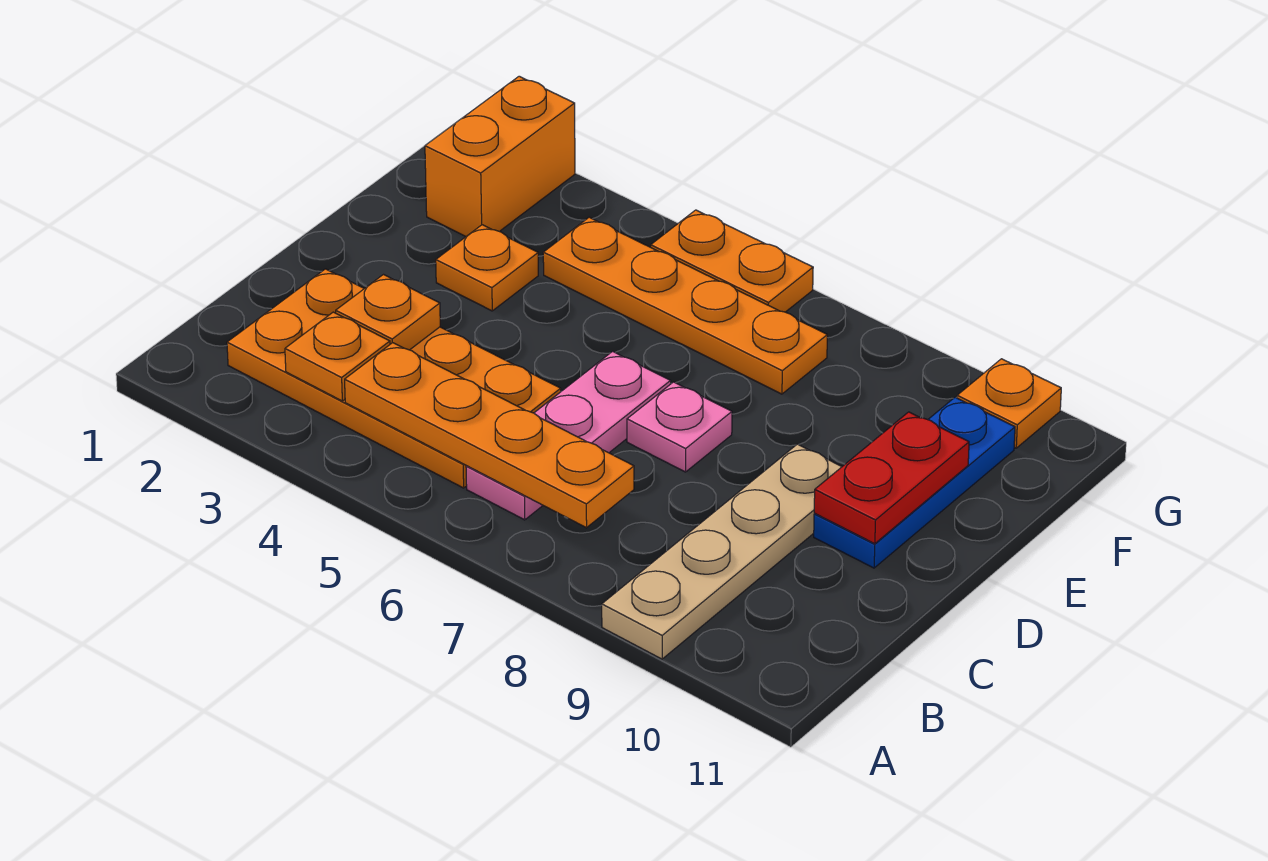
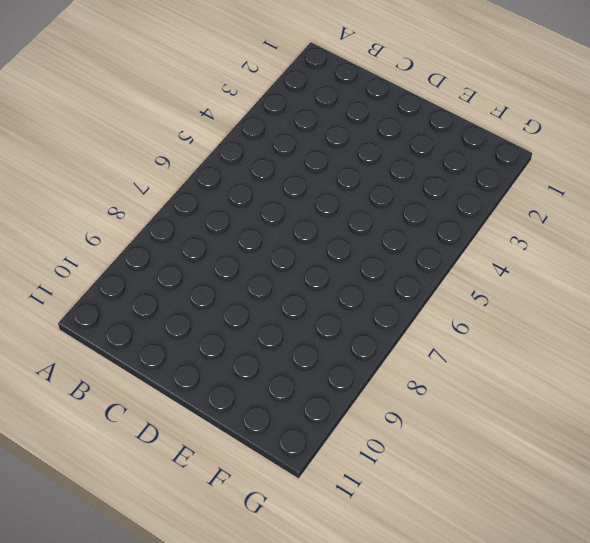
none -> tan plate A9:D9 level 1
none -> orange plate B2:C5 level 1
none -> pink plate B6:D6 level 1

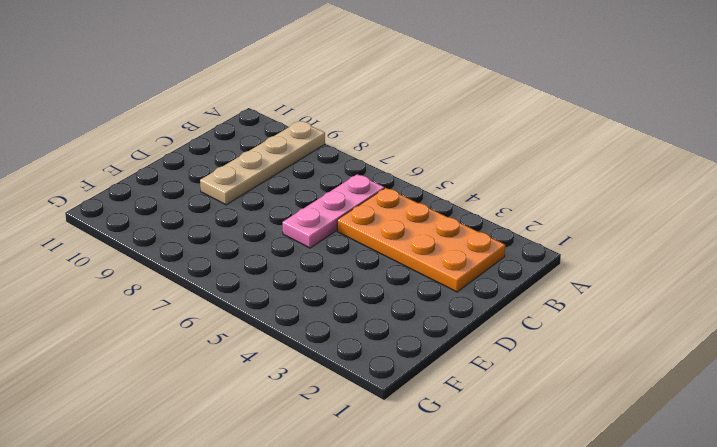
none -> pink plate D7 level 1
none -> blue plate D10:F10 level 1
none -> orange plate E3 level 1

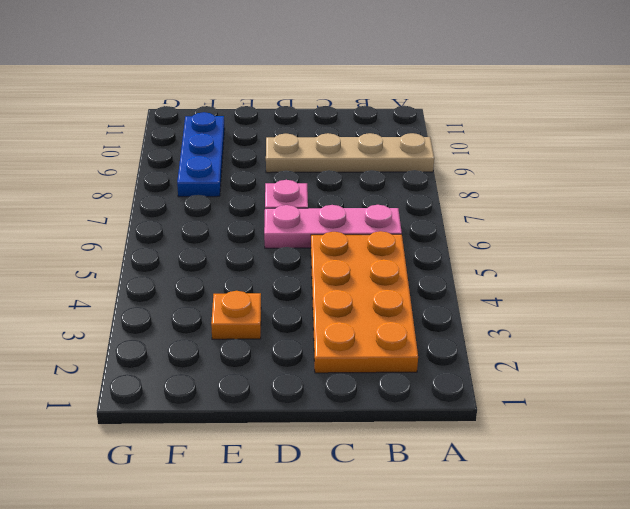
blue plate F8:F10 level 1 -> blue plate D10:F10 level 1
none -> orange brick F2:G2 level 1
none -> orange plate F4:F7 level 1
none -> orange plate G5:G6 level 1

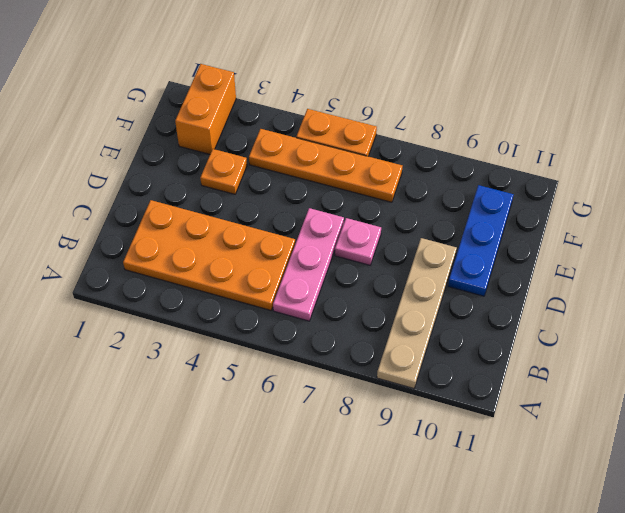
none -> orange plate G10 level 1
none -> orange plate B3 level 2
none -> orange plate B4:B7 level 2

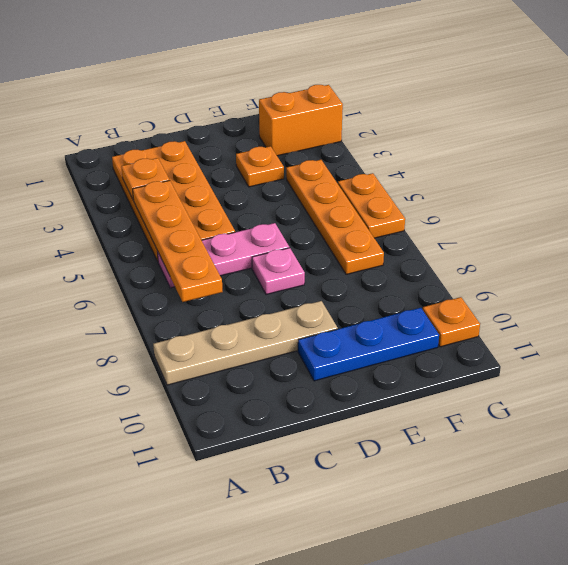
none -> orange plate C3 level 2
none -> red plate D10:E10 level 2

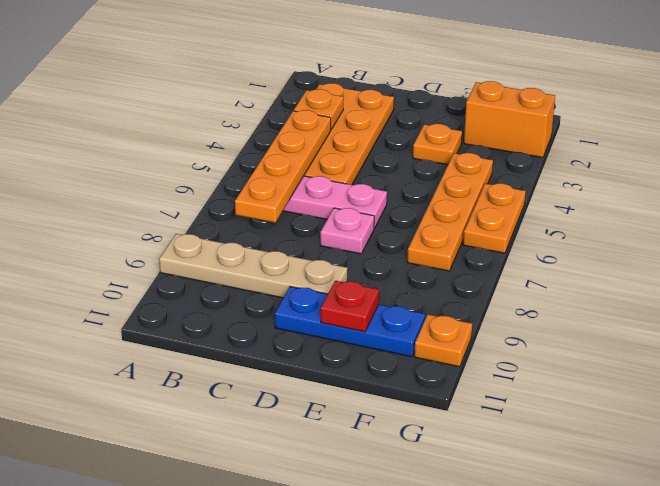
red plate E10 level 2 -> red plate D10:E10 level 2
none -> orange plate C3 level 2

